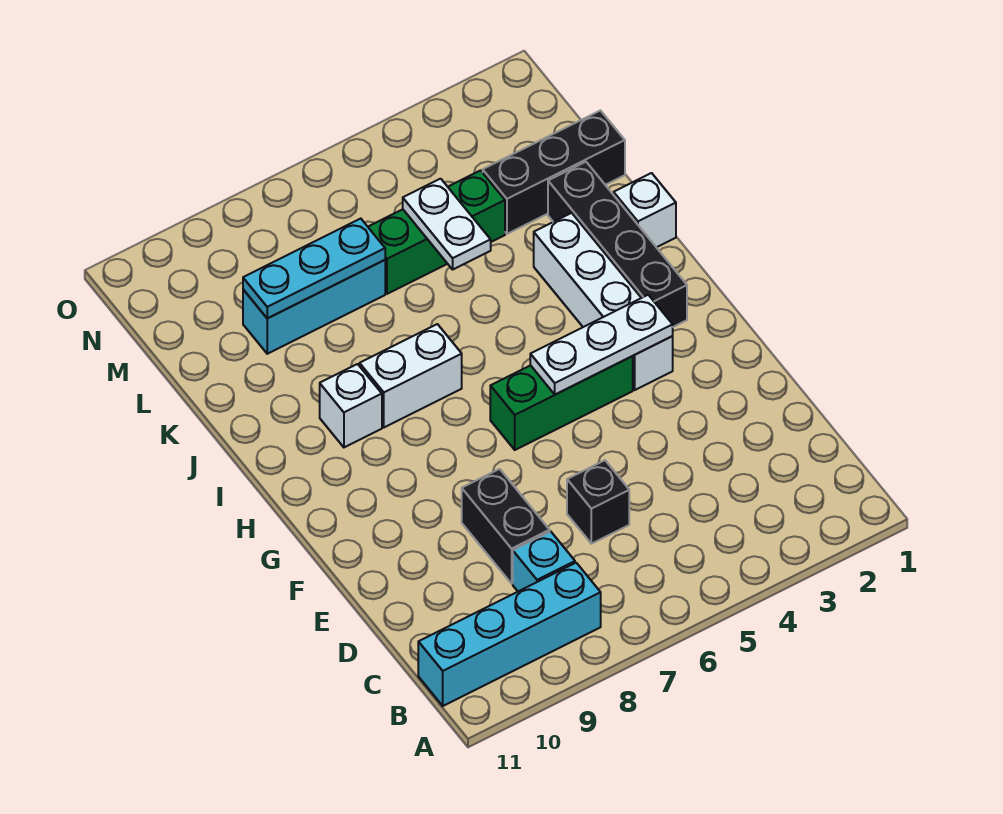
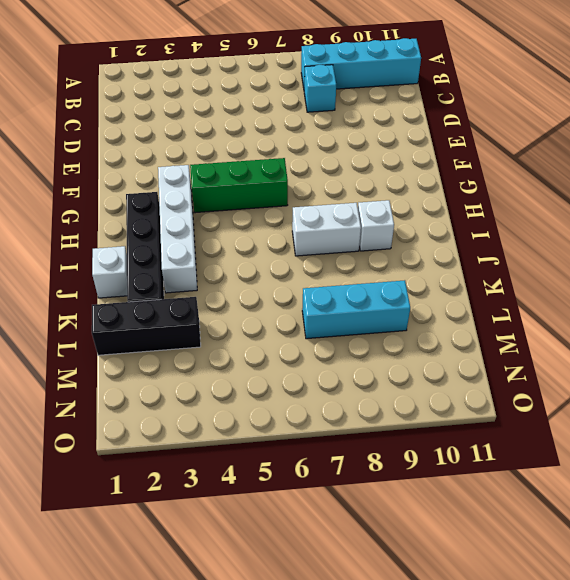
none -> black brick D6 level 1
none -> black brick D8:E8 level 1
none -> green brick L4:L6 level 1

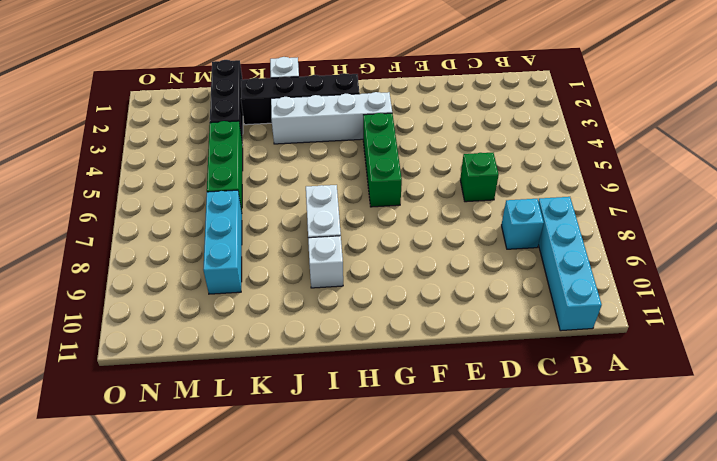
green brick D6 level 1 -> black brick D6 level 1
none -> black brick D8:E8 level 1
none -> white plate G3:G5 level 2
none -> white plate K5:L5 level 2

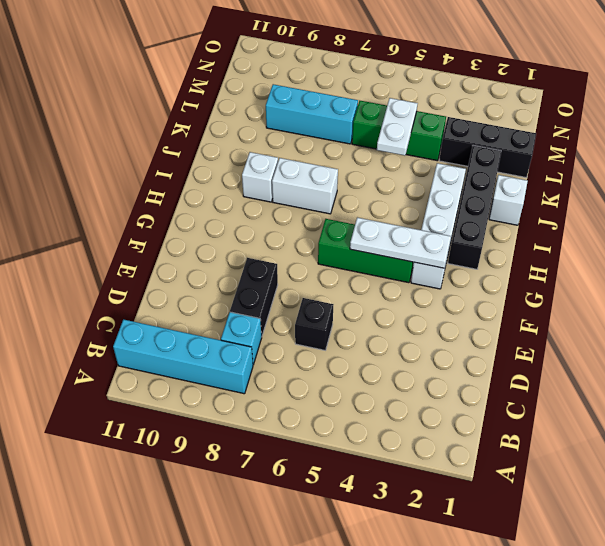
none -> cyan plate L7:L9 level 2

